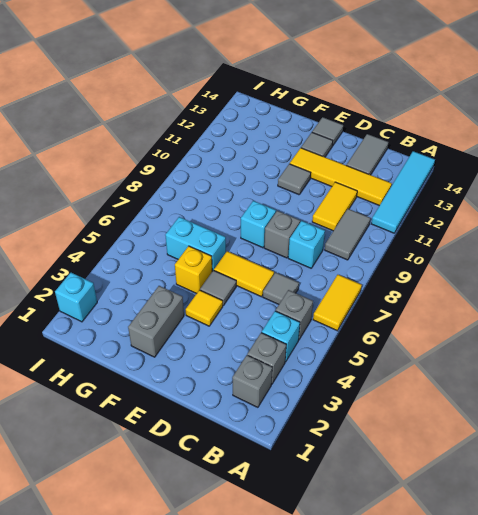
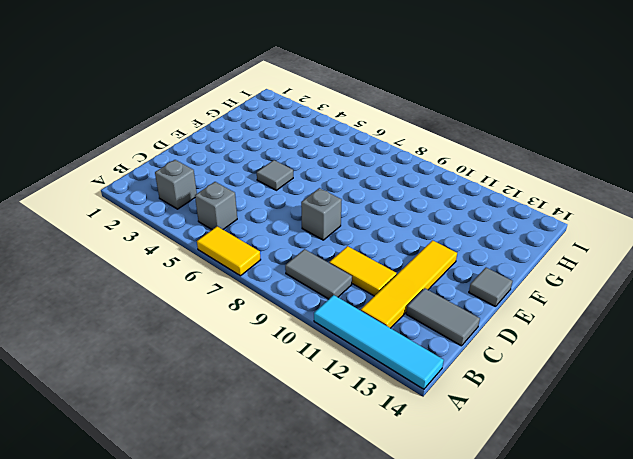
none -> grey brick B2 level 1
none -> cyan brick B4 level 1
none -> grey tile C6 level 1

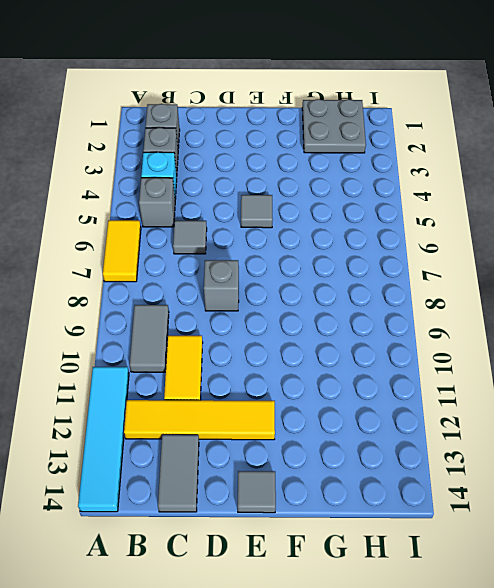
grey plate G1:H2 level 1 -> none
none -> cyan brick C8 level 1
none -> yellow tile D6:E6 level 1
none -> yellow tile E4 level 1

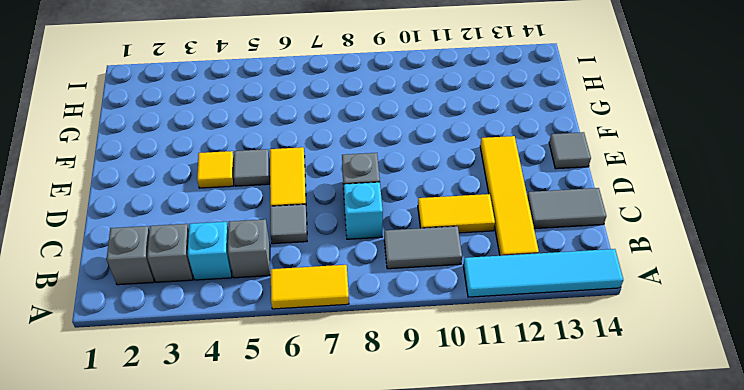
none -> cyan brick E8 level 1
none -> grey tile E11 level 1
none -> grey tile E13 level 1

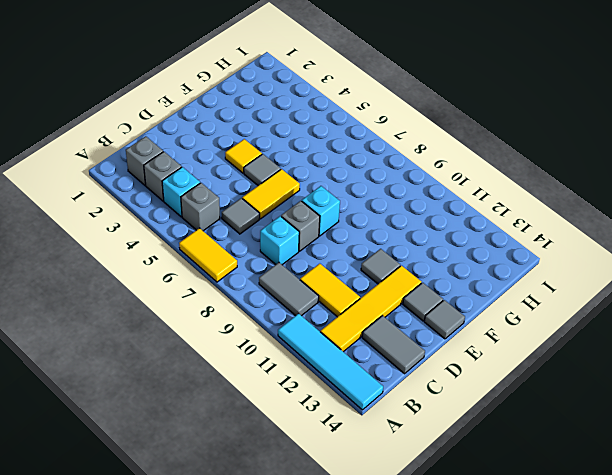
none -> grey brick F2:F3 level 1
none -> yellow brick F5 level 1
none -> cyan brick F6:G6 level 1

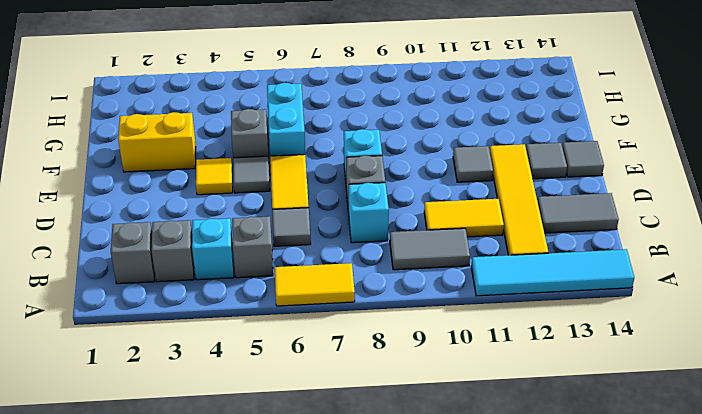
yellow brick F2:F3 level 1 -> grey brick F2:F3 level 1
grey brick F5 level 1 -> yellow brick F5 level 1
none -> cyan brick I2 level 1

